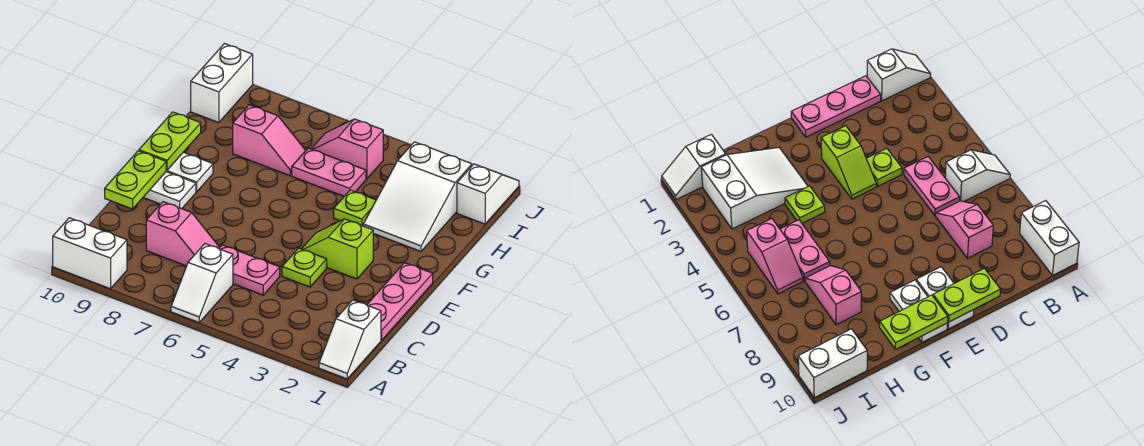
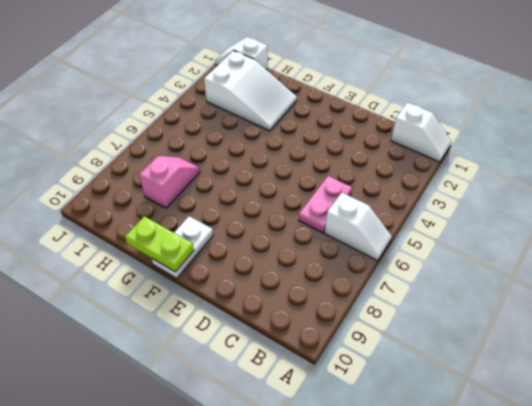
none -> white brick A9:A10 level 1
none -> pink plate C1:E1 level 1
none -> pink slope C7:C8 level 1 top 8

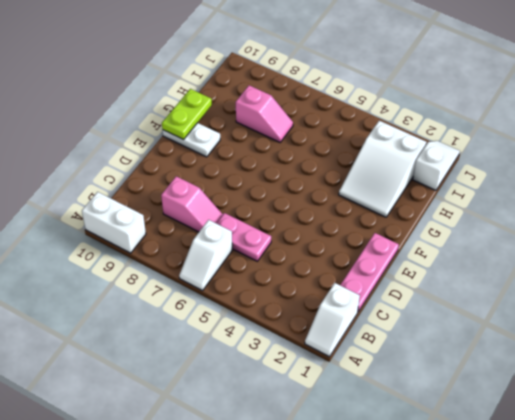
none -> lime plate D4 level 1
none -> lime slope E3:E4 level 1 top 3
none -> white plate E9:E10 level 1

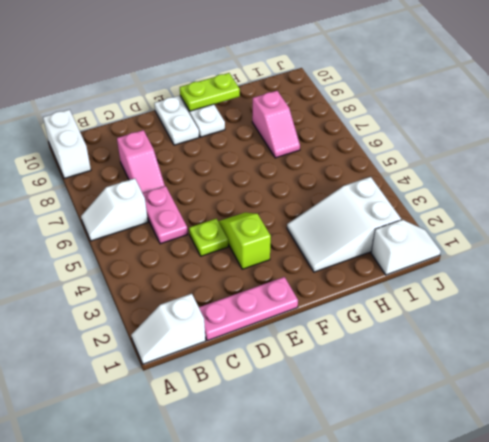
none -> lime plate G4 level 1
none -> pink plate H5:H6 level 1
none -> pink slope I5:I6 level 1 top 5

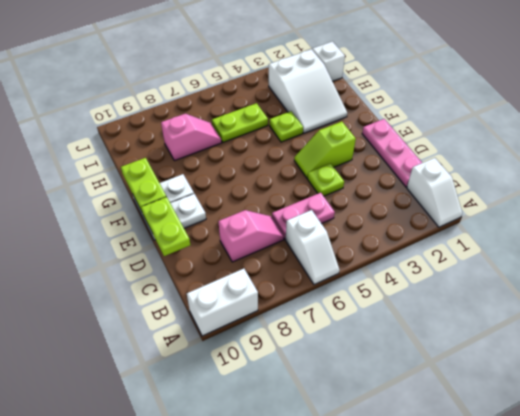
lime plate H5:H6 level 1 -> pink plate H5:H6 level 1
none -> pink slope I5:I6 level 1 top 5
none -> white brick I10:J10 level 1

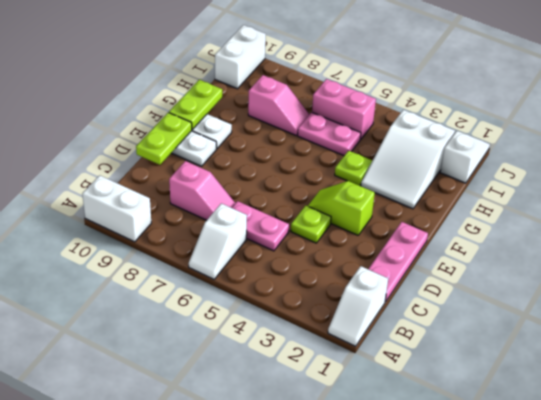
pink brick I5:I6 level 1 -> pink slope I5:I6 level 1 top 5

